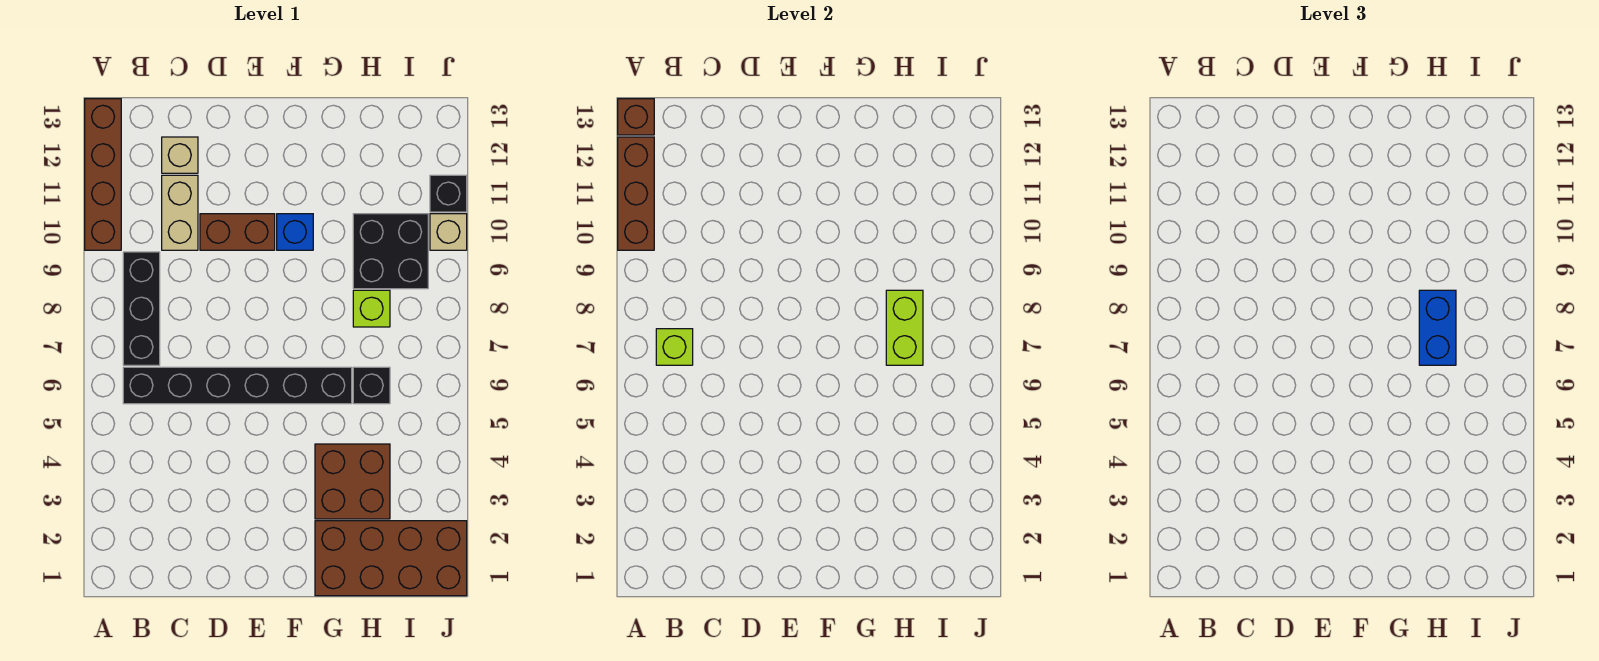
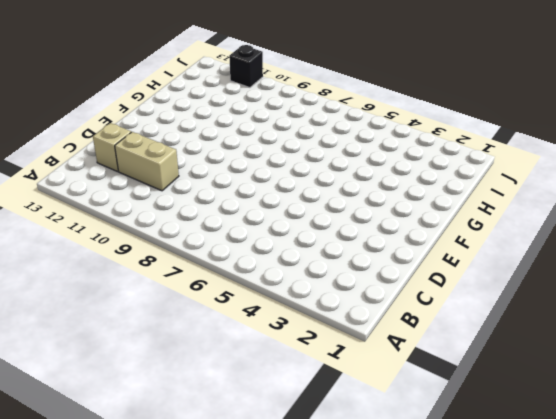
none -> brown brick A10:A13 level 1
none -> black brick B6:G6 level 1
none -> black brick B7:B9 level 1

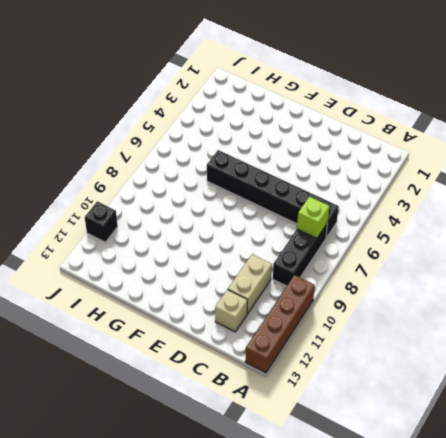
none -> brown brick D10:E10 level 1
none -> blue brick F10 level 1
none -> brown brick G1:J2 level 1

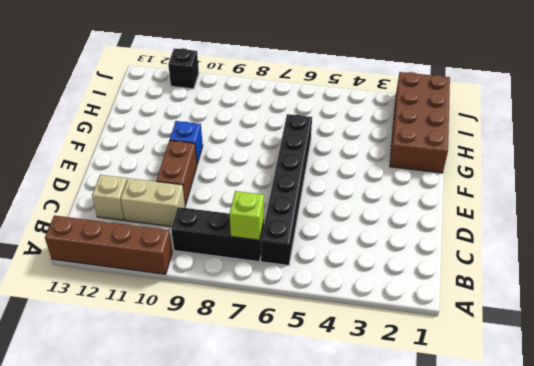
none -> brown brick G3:H4 level 1
none -> black brick H6 level 1
none -> lime brick H8 level 1

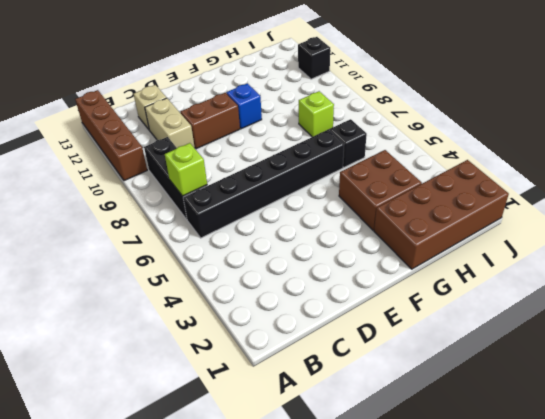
none -> black brick H9:I10 level 1
none -> tan brick J10 level 1
none -> brown brick A10:A12 level 2

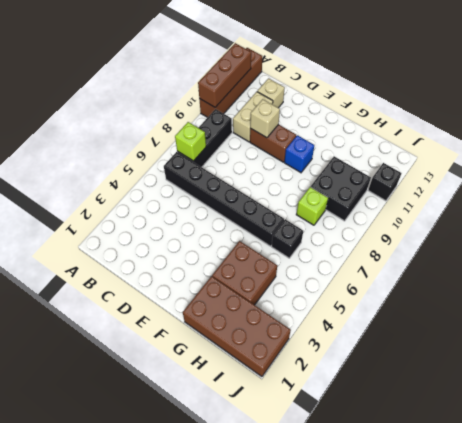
tan brick D10 level 2 -> tan brick J10 level 1
none -> brown brick A13 level 2
none -> lime brick H7:H8 level 2
none -> blue brick H7:H8 level 3

